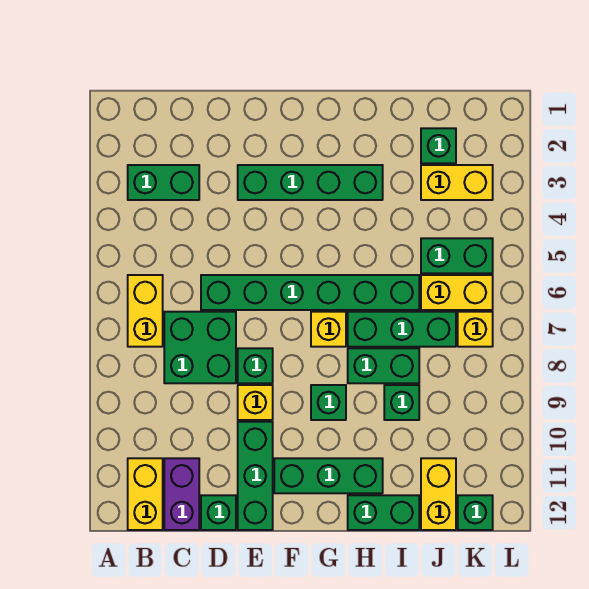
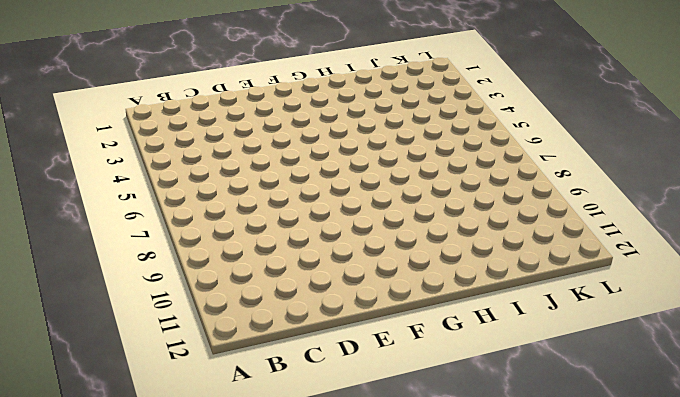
none -> green brick B3:C3 level 1
none -> yellow brick B6:B7 level 1
none -> yellow brick B11:B12 level 1

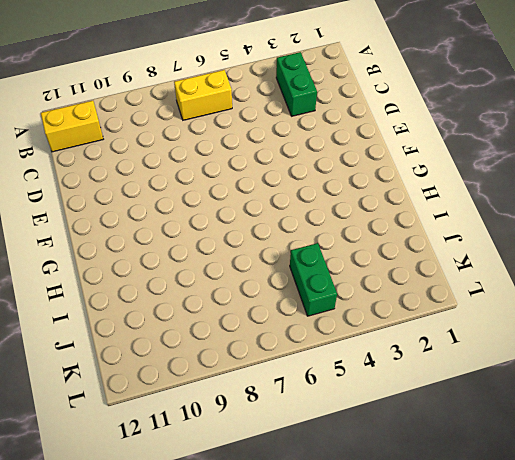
none -> green brick C7:D8 level 1
none -> purple brick C11:C12 level 1
none -> green brick D6:I6 level 1

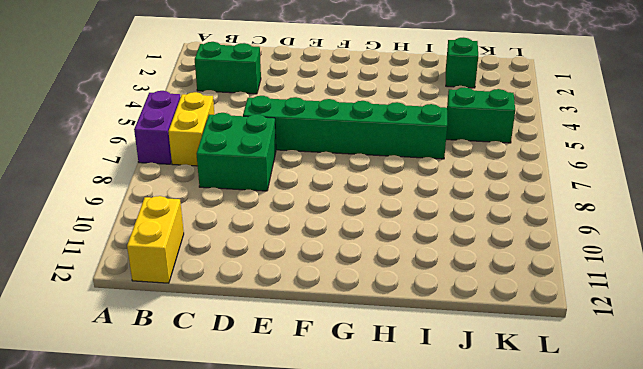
purple brick A6:A7 level 1 -> purple brick C11:C12 level 1
none -> green brick D12 level 1
none -> green brick E3:H3 level 1
none -> green brick E8 level 1

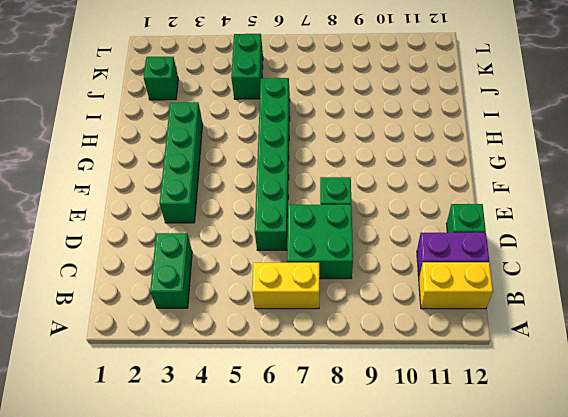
none -> yellow brick E9 level 1
none -> green brick E10:E12 level 1
none -> green brick F11:H11 level 1

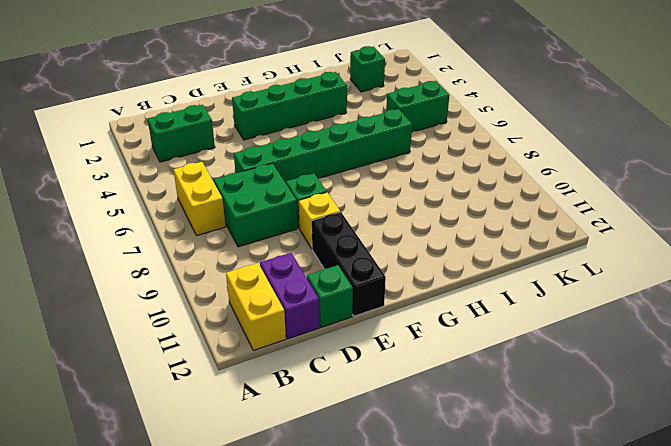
black brick E10:E12 level 1 -> green brick E10:E12 level 1
none -> green brick F11:H11 level 1
none -> yellow brick G7 level 1
none -> green brick G9 level 1

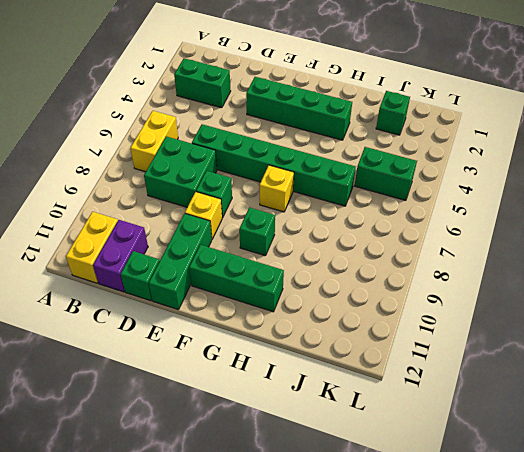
none -> green brick H7:J7 level 1
none -> green brick H8:I8 level 1
none -> green brick H12:I12 level 1

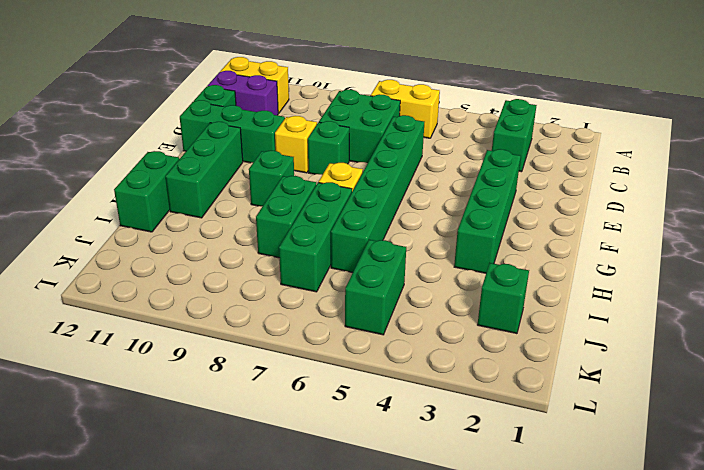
none -> green brick I9 level 1
none -> yellow brick J3:K3 level 1
none -> yellow brick J6:K6 level 1

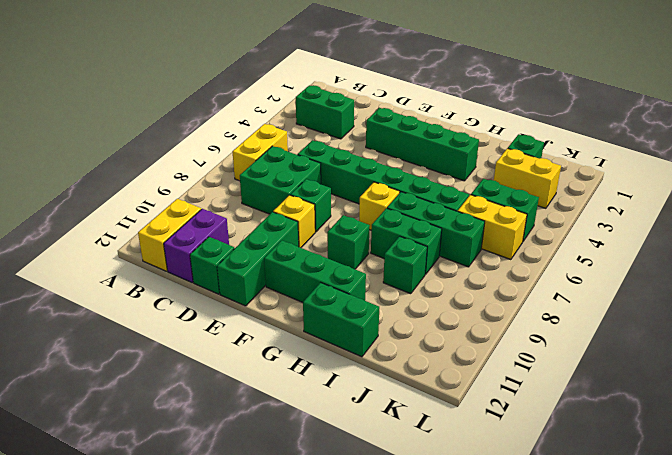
none -> yellow brick J11:J12 level 1
none -> yellow brick K7 level 1
none -> green brick K12 level 1

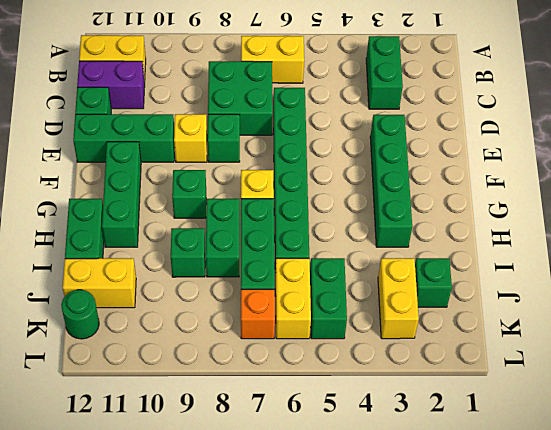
orange brick K7 level 1 -> yellow brick K7 level 1
green round brick K12 level 1 -> green brick K12 level 1

